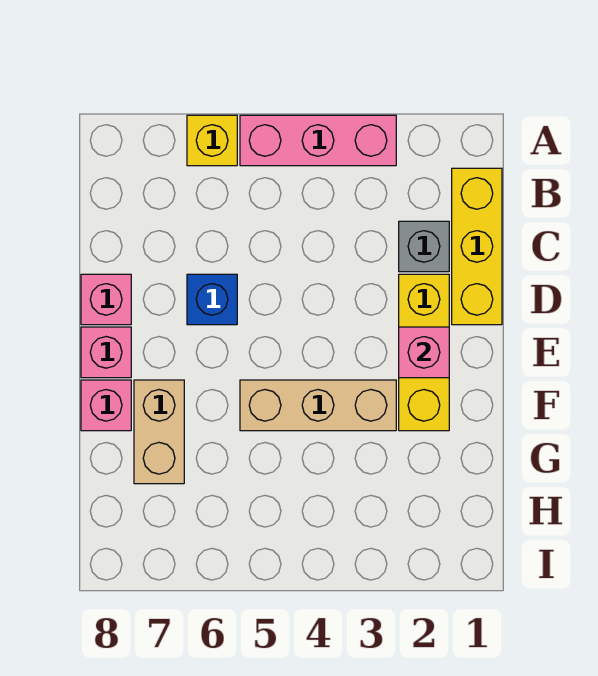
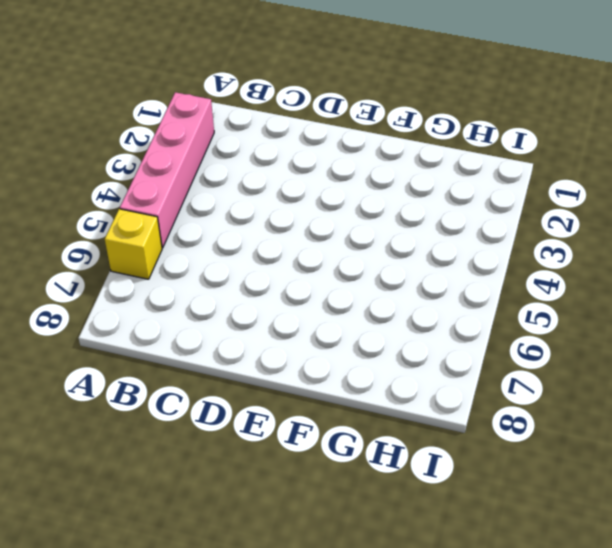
pink brick A2:A5 level 1 -> pink brick A3:A5 level 1
none -> yellow brick B1:D1 level 1
none -> grey brick C2 level 1
none -> yellow brick D2:F2 level 1

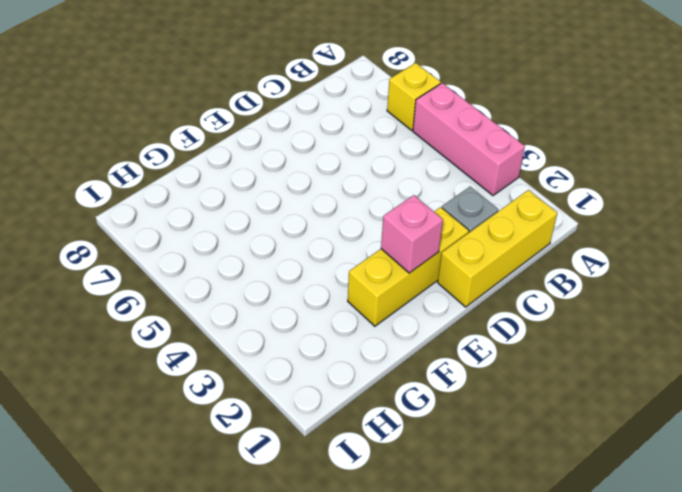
none -> blue brick D6 level 1
none -> pink brick D8 level 1
none -> pink brick E8 level 1

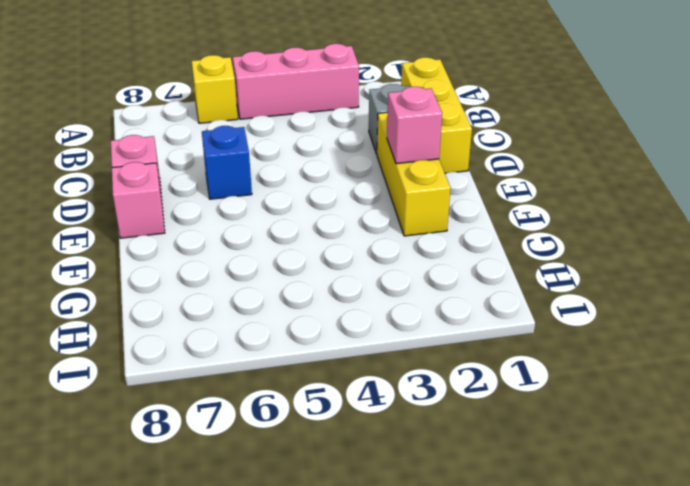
none -> tan brick F3:F5 level 1
none -> tan brick F7:G7 level 1
none -> pink brick F8 level 1

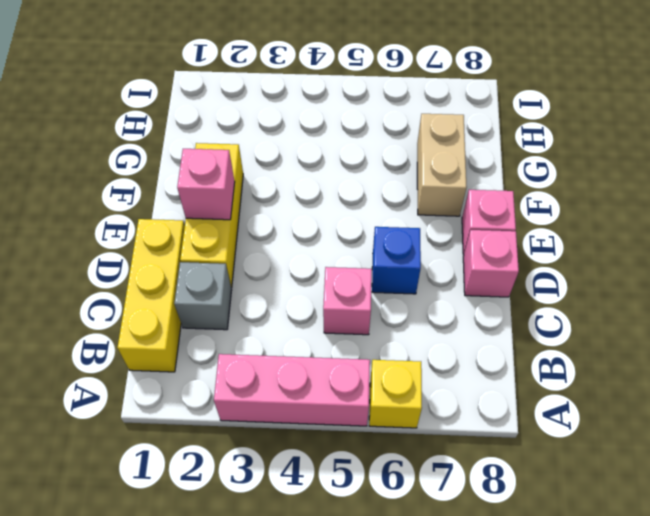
pink brick C5 level 1 -> pink brick F8 level 1
none -> tan brick F3:F5 level 1

